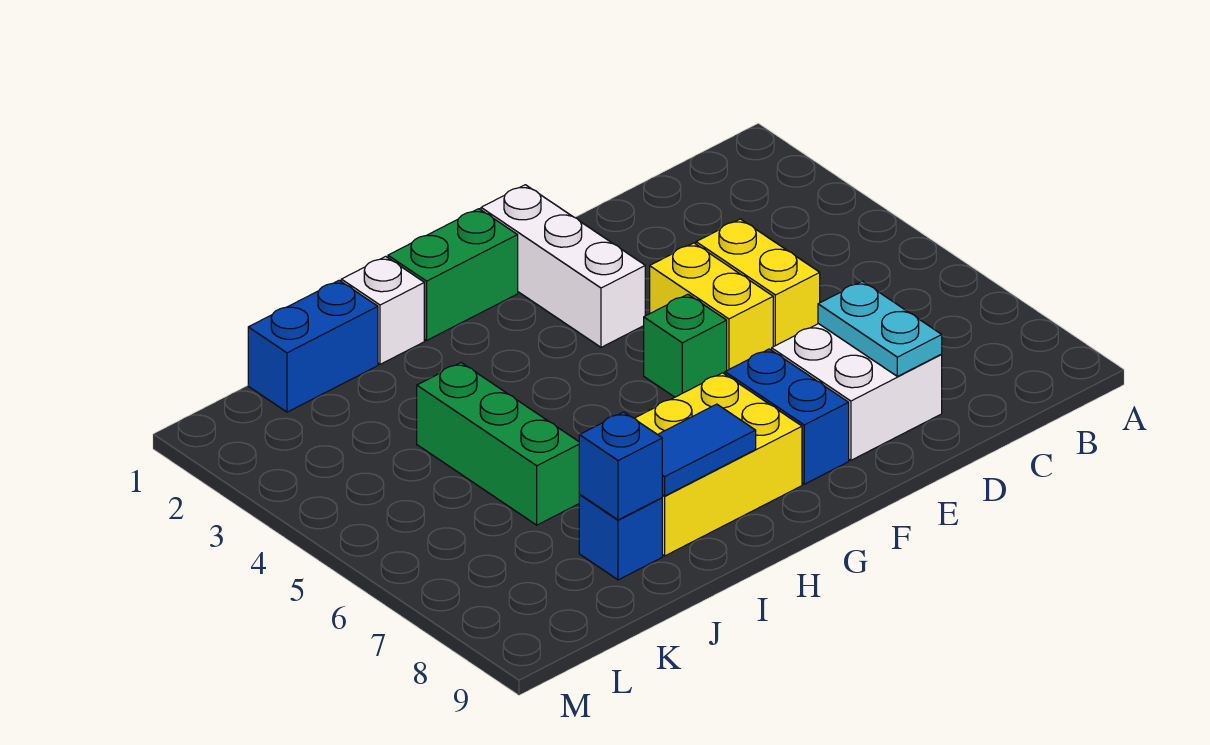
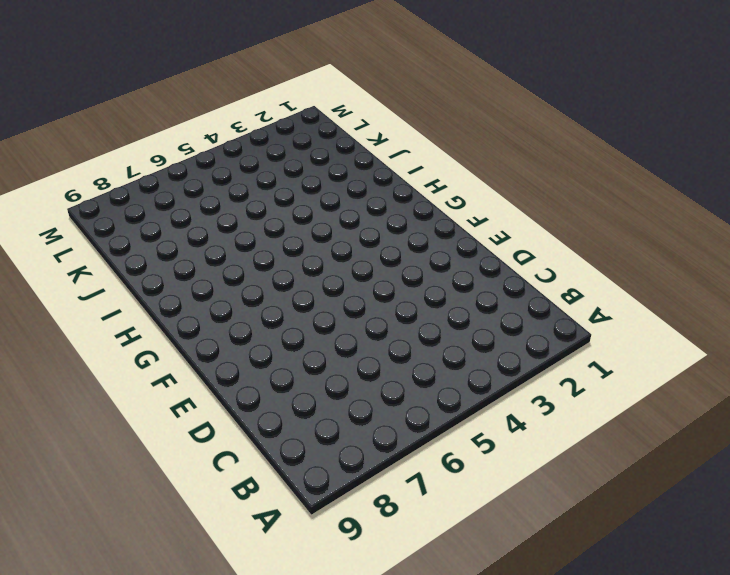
none -> yellow brick D4:D5 level 1
none -> white brick D7:E8 level 1
none -> yellow brick E4:E5 level 1

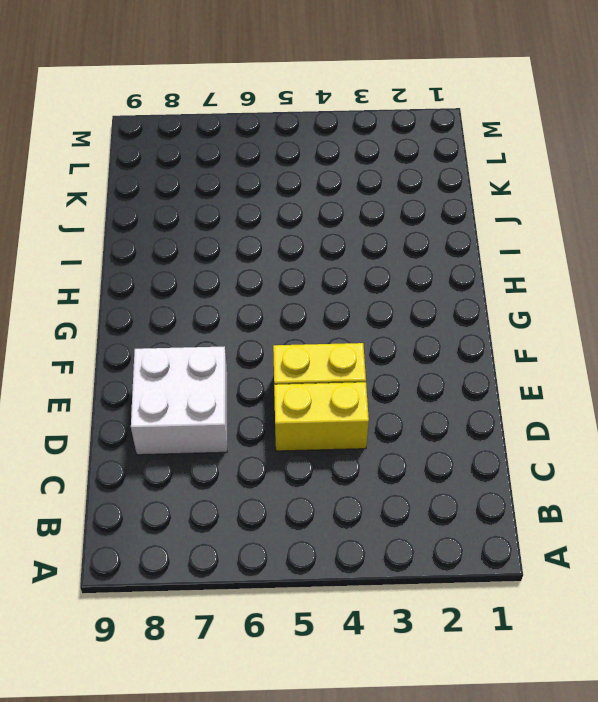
none -> white brick F1:F3 level 1
none -> green brick F5 level 1
none -> blue brick F7:F8 level 1

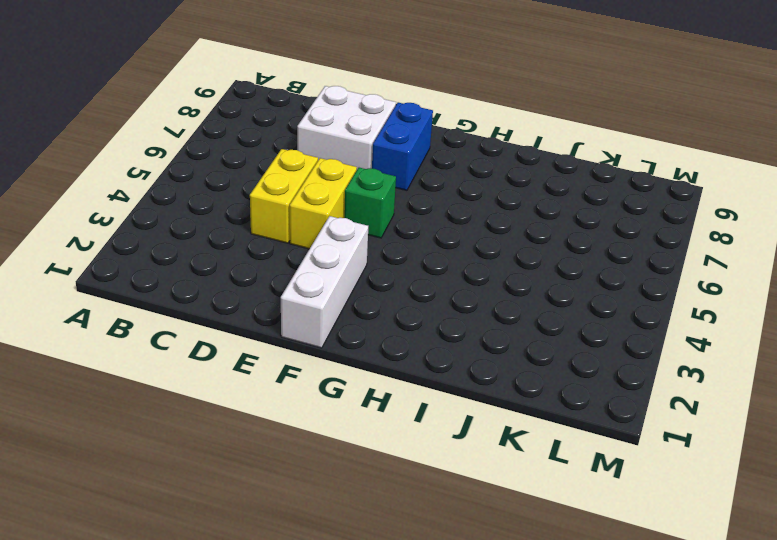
none -> green brick G1:H1 level 1
none -> yellow brick G7:I8 level 1
none -> white brick I1 level 1

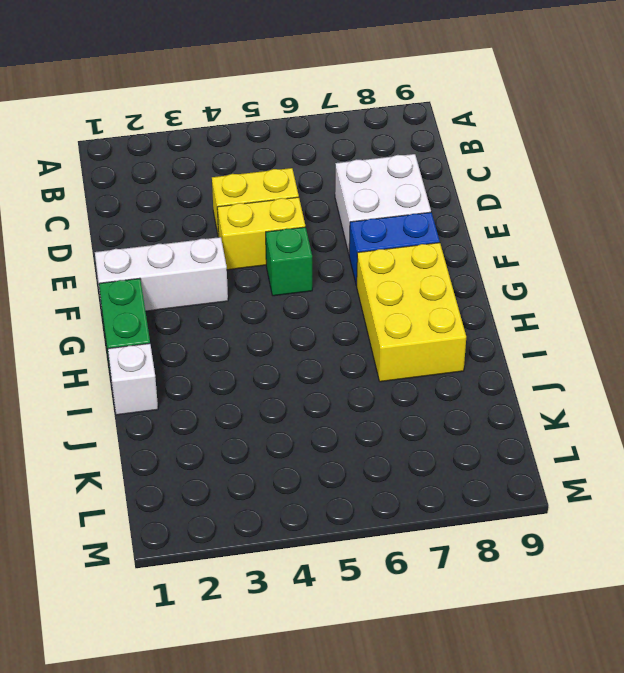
none -> blue brick J1:K1 level 1
none -> green brick J4:J6 level 1
none -> blue brick J8 level 1

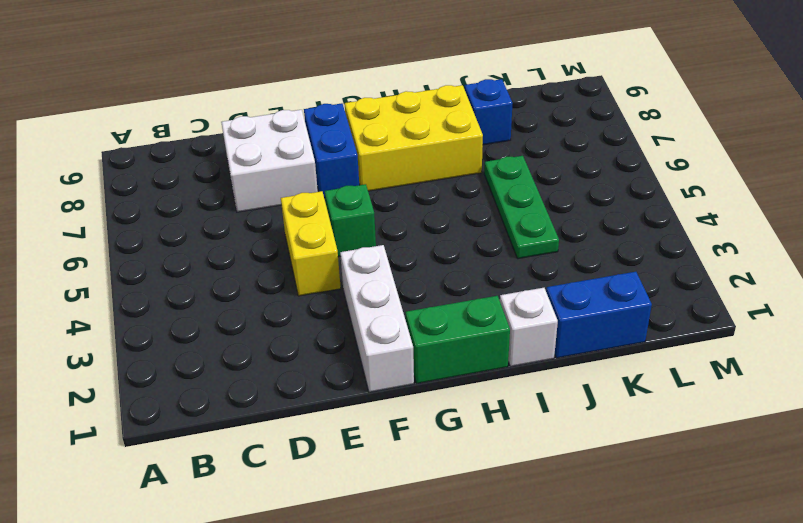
green plate J4:J6 level 1 -> green brick J4:J6 level 1
none -> yellow brick D4:D5 level 1
none -> cyan plate D7:D8 level 2
none -> blue tile H8:I8 level 2

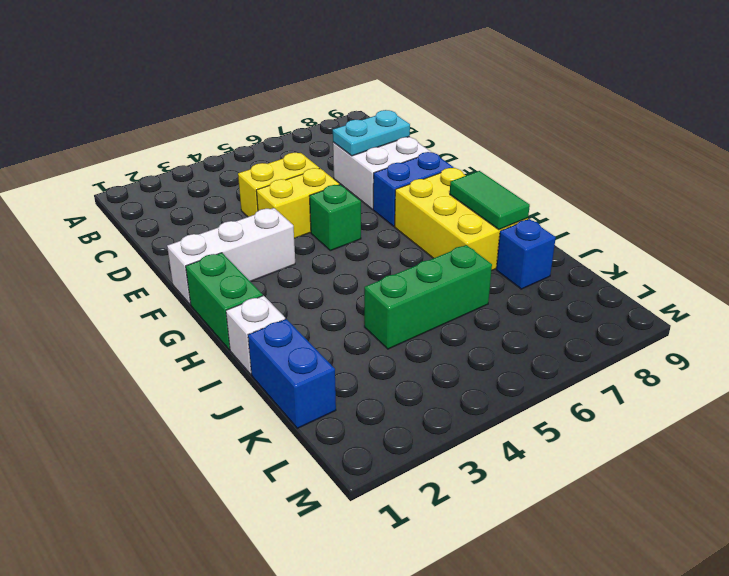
green tile H8:I8 level 2 -> blue tile H8:I8 level 2
none -> blue brick J8 level 2

